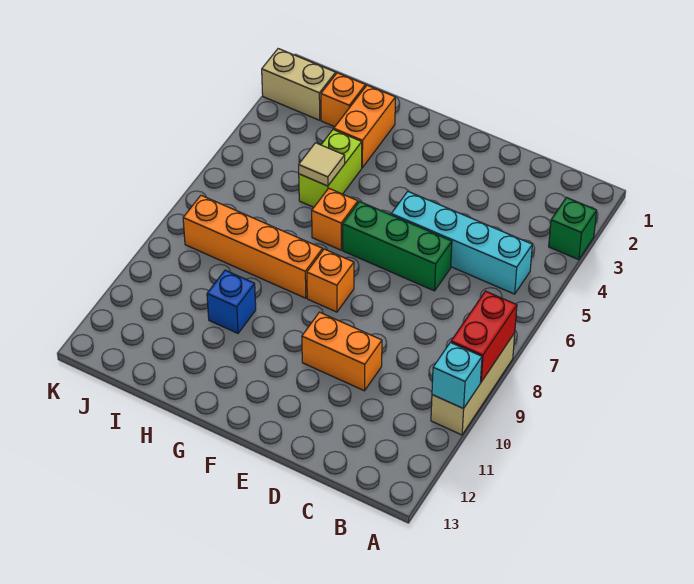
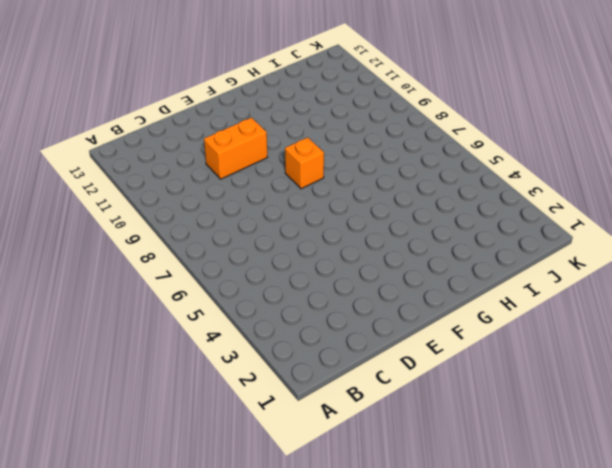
none -> green brick A3 level 1
none -> tan brick A8:A10 level 1
none -> cyan brick B5:E5 level 1

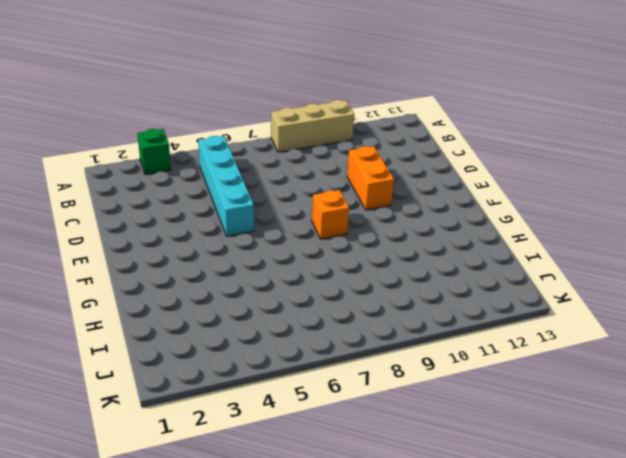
none -> green brick D6:F6 level 1
none -> orange brick G6 level 1
none -> orange brick G8:J8 level 1

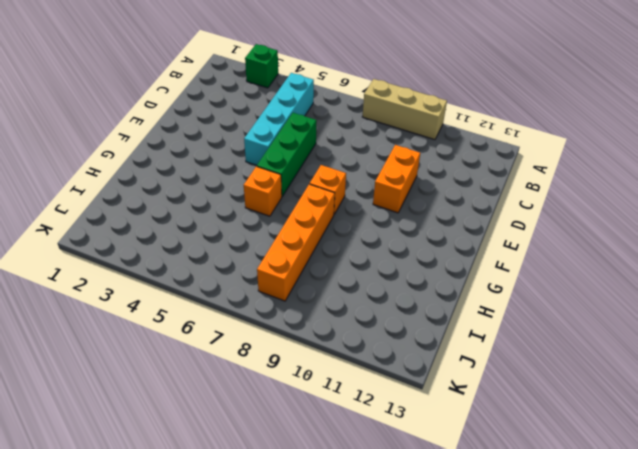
none -> orange brick H2:H3 level 1
none -> lime brick H4:H5 level 1
none -> blue brick H10 level 1

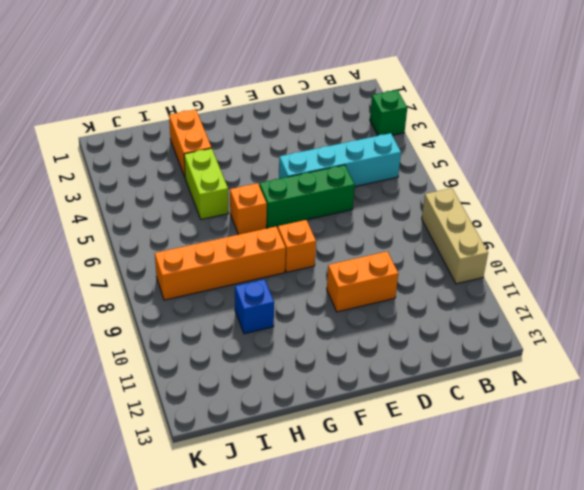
none -> orange brick I2 level 1
none -> tan brick J2:K2 level 1
none -> red brick A8:A9 level 2

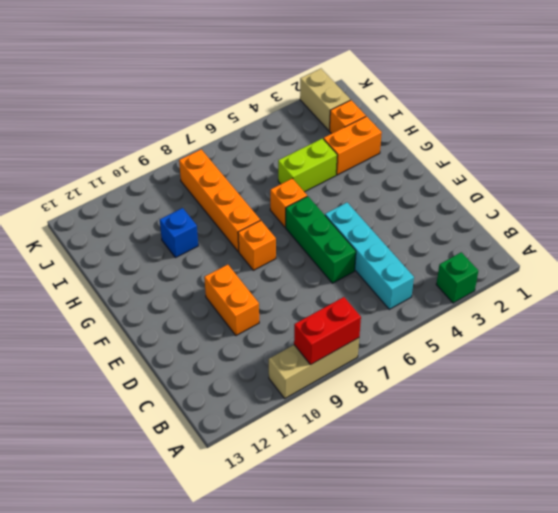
none -> cyan brick A10 level 2
none -> tan tile H5 level 2

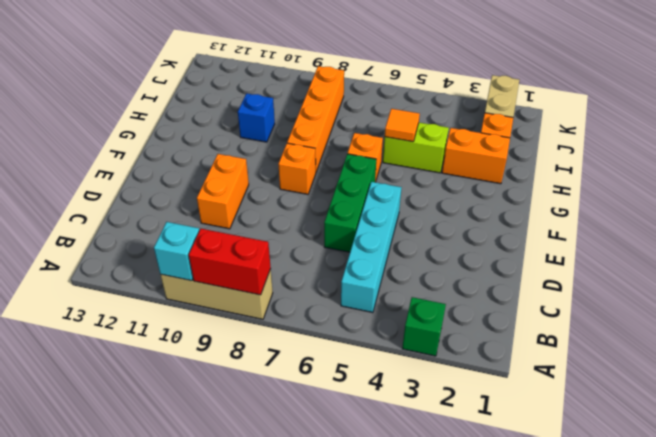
orange tile H5 level 2 -> tan tile H5 level 2

